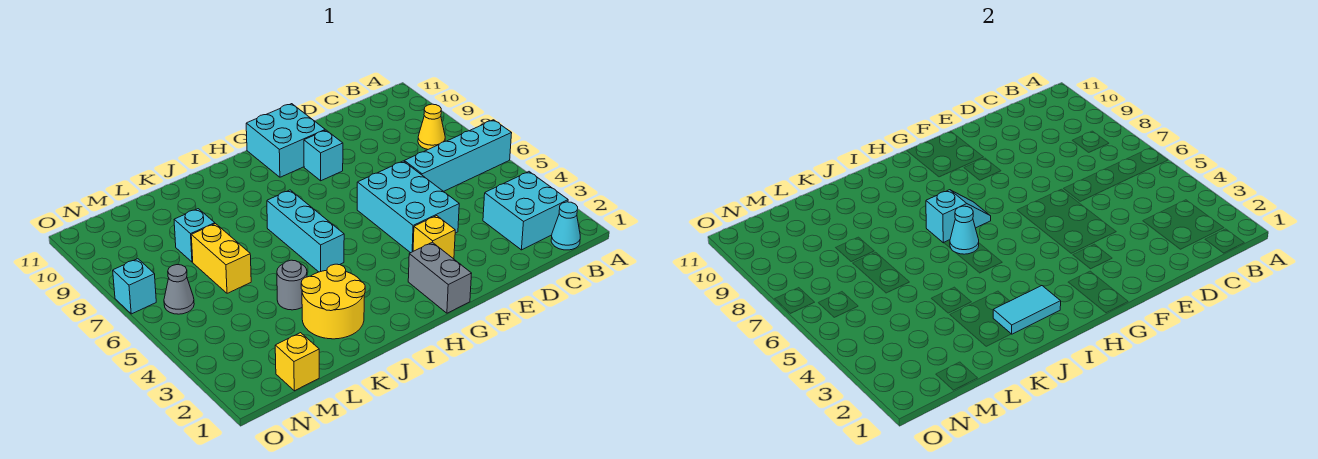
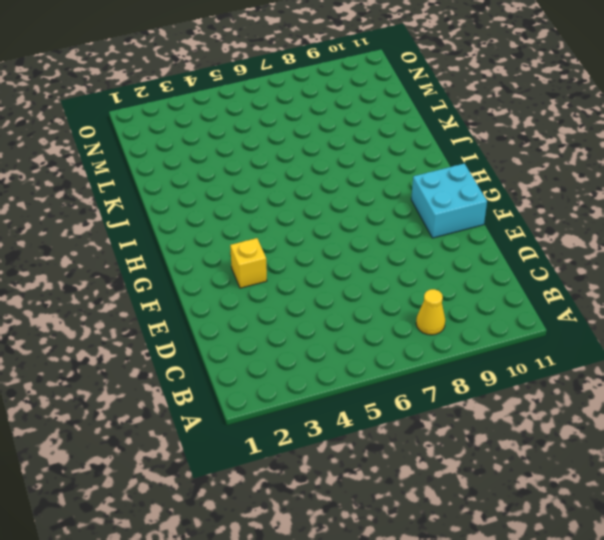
none -> cyan brick A6:D6 level 1
none -> cyan cone B1 level 1
none -> cyan brick B2:C3 level 1

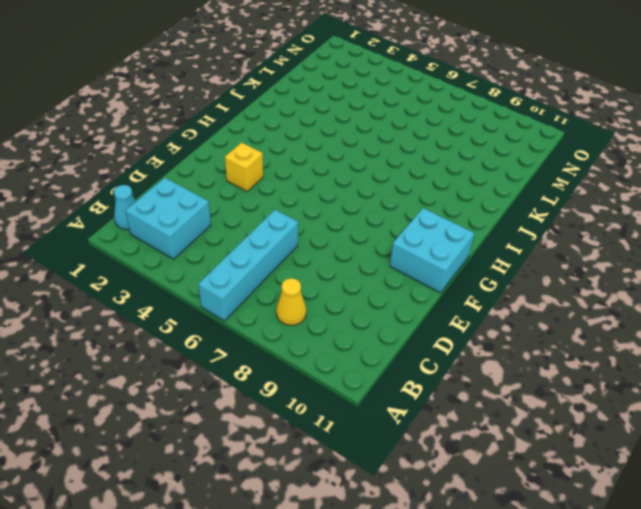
none -> cyan brick E4:F6 level 1
none -> cyan brick F9 level 1
none -> grey brick G1:G2 level 1

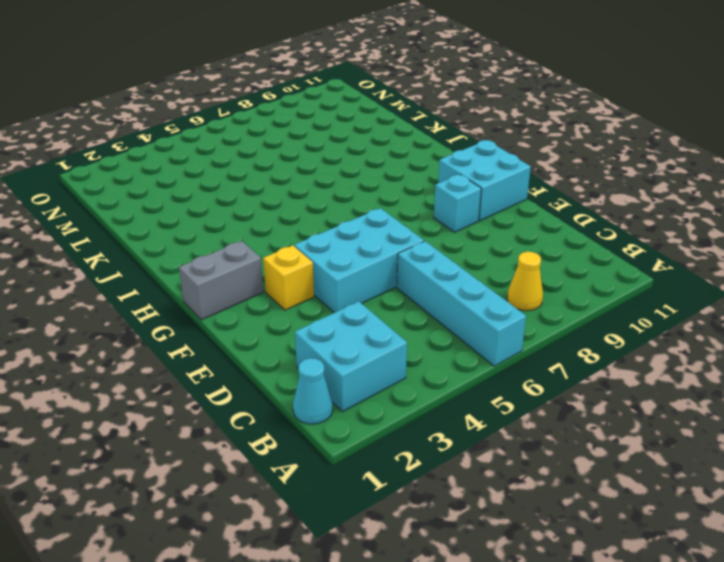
none -> cyan brick I5:I7 level 1
none -> yellow round brick J2:K3 level 1
none -> grey round brick K4 level 1

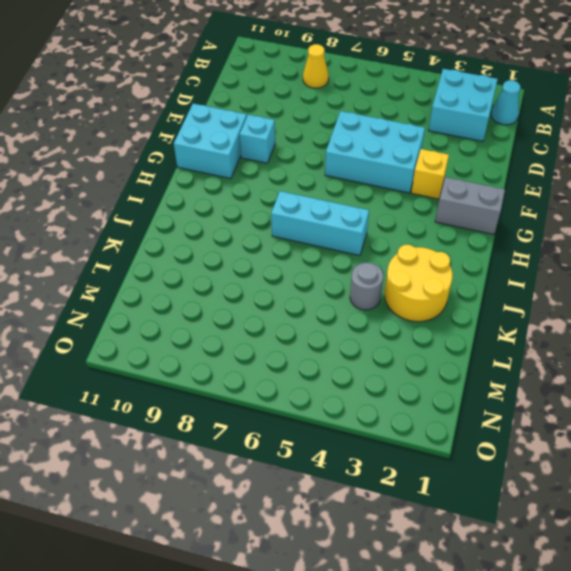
none -> cyan brick A6:D6 level 1
none -> yellow brick L6:L7 level 1
none -> cyan brick L8 level 1

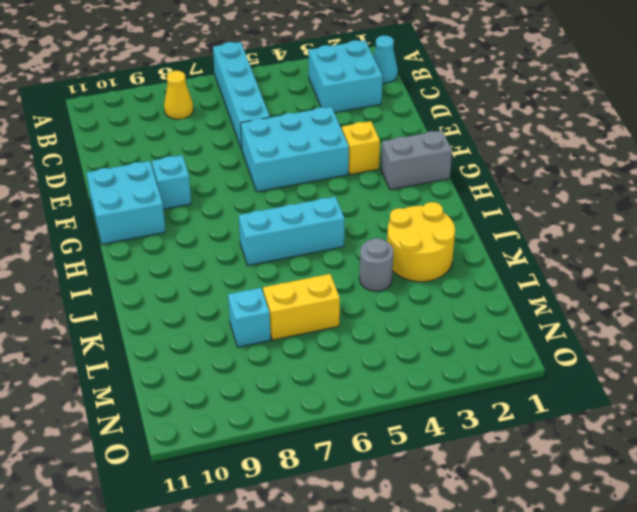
none -> yellow brick M1 level 1
none -> grey cone N6 level 1
none -> cyan brick O7 level 1

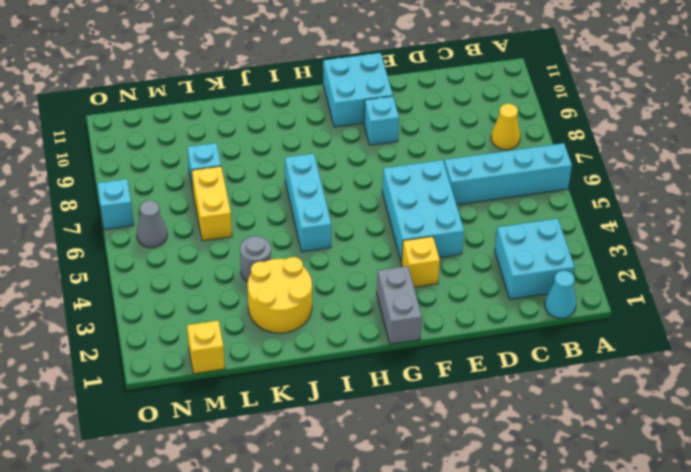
none -> cyan slope H7:I7 level 2 top I
none -> cyan tile I2:J2 level 2
none -> cyan cone I6 level 2

